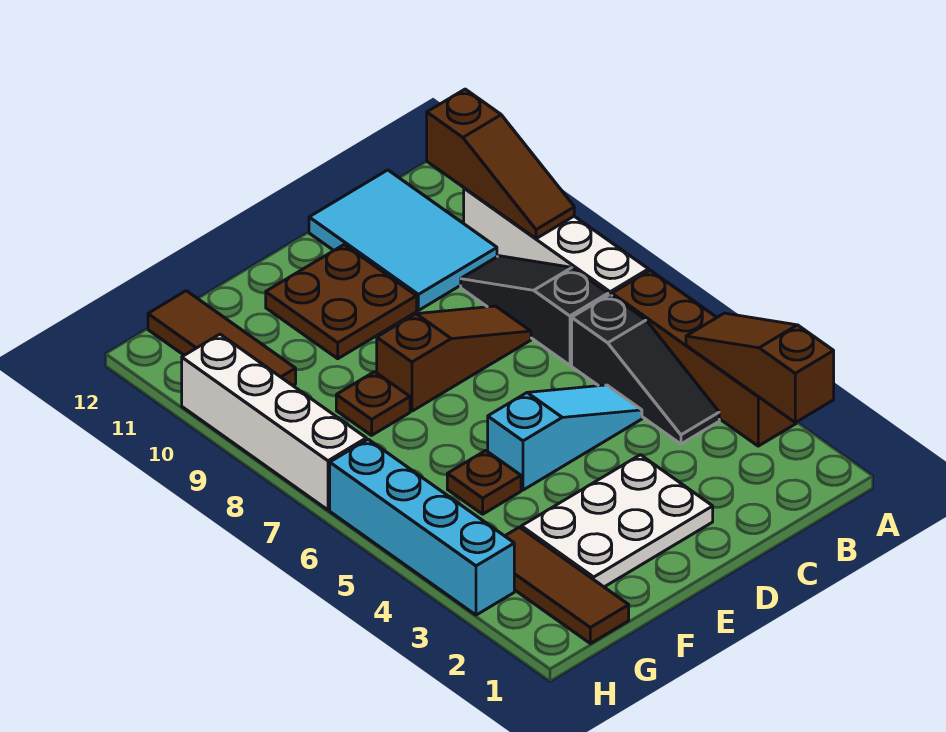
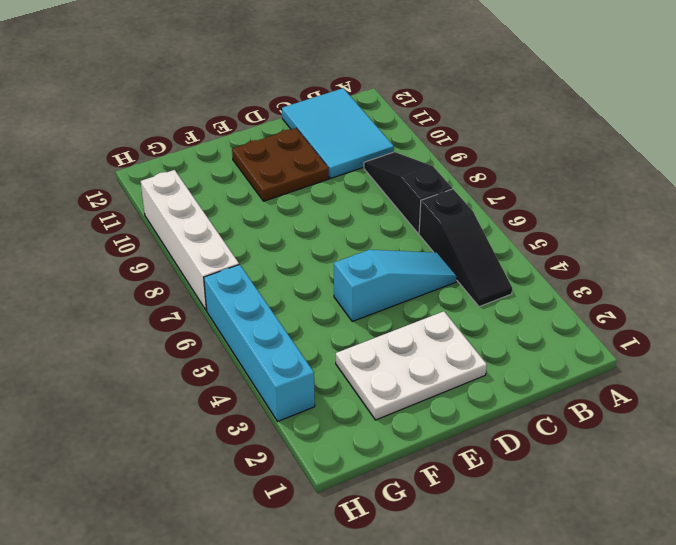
none -> brown brick A3:A6 level 1
none -> white brick A7:A10 level 1
none -> brown slope C8:E8 level 1 top E

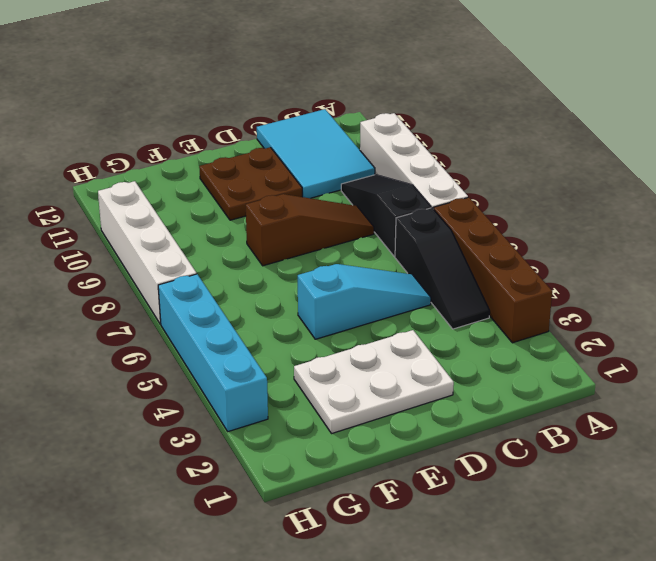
none -> brown plate F5 level 1
none -> brown plate F8 level 1
none -> brown tile G1:G3 level 1

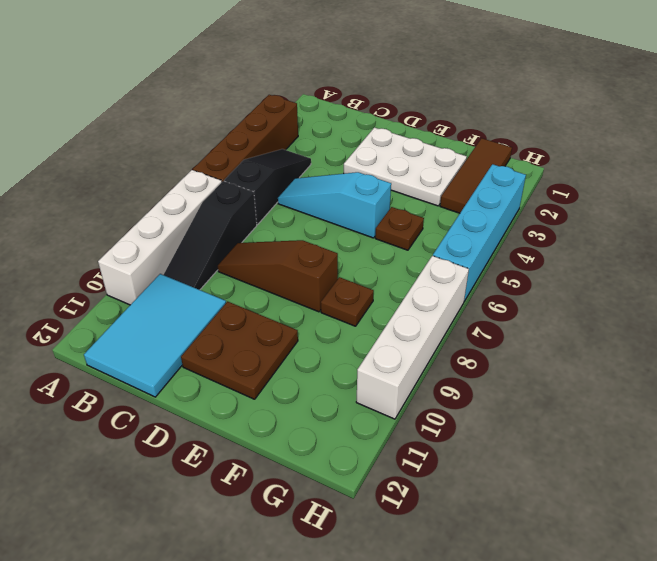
none -> brown tile G10:G12 level 1
none -> brown slope A2:A4 level 2 top 2
none -> brown slope A9:A11 level 2 top 11

